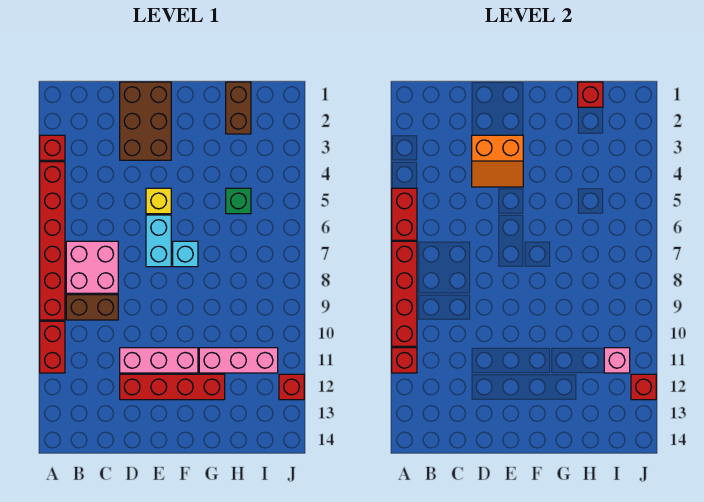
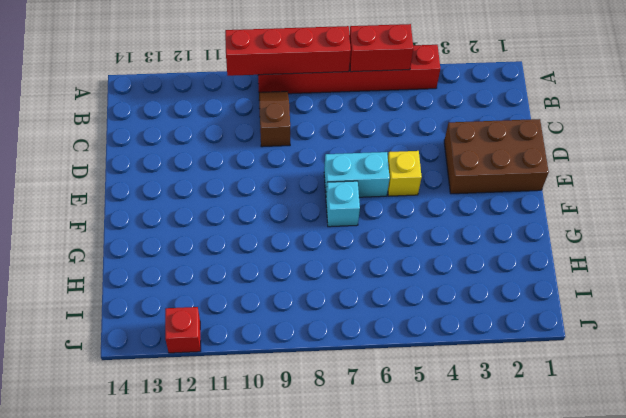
brown slope B9:C9 level 1 top C -> brown brick B9:C9 level 1
none -> red brick A3 level 1
none -> red brick A10:A11 level 1
none -> pink brick B7:C8 level 1

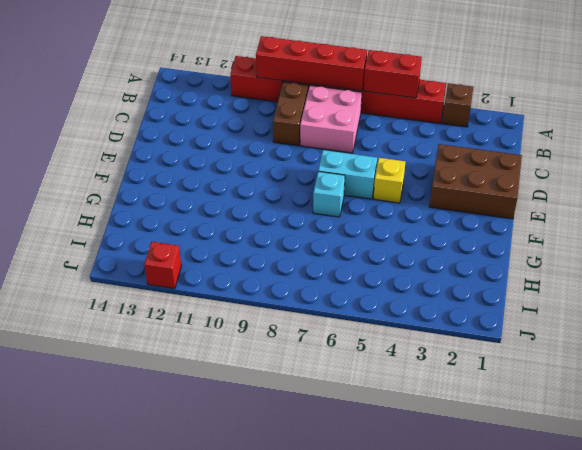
brown brick A3 level 1 -> red brick A3 level 1
none -> pink brick D11:F11 level 1
none -> red brick D12:G12 level 1
none -> pink brick G11:I11 level 1

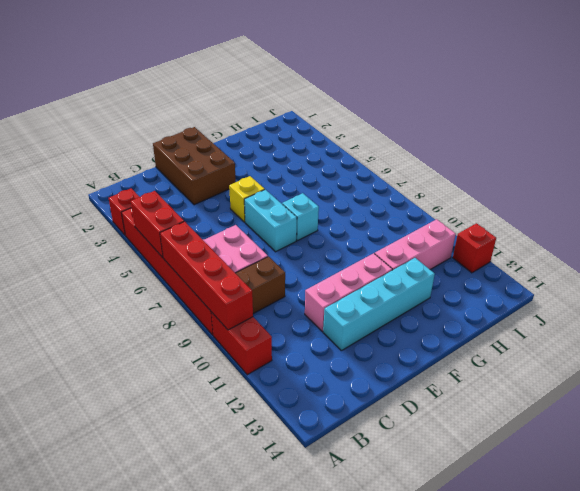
cyan brick D12:G12 level 1 -> red brick D12:G12 level 1
none -> brown brick H1:H2 level 1
none -> green brick H5 level 1
none -> red brick A11 level 2

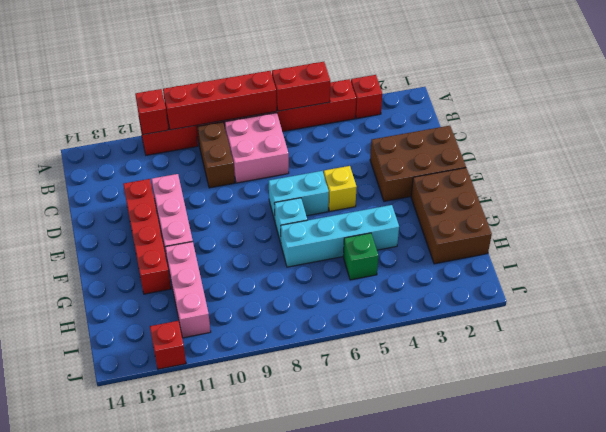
brown brick F1:H2 level 1 -> brown brick H1:H2 level 1
cyan brick G4:G7 level 1 -> none
none -> orange slope D3:E4 level 2 top 3
none -> red brick H1 level 2
none -> pink brick I11 level 2

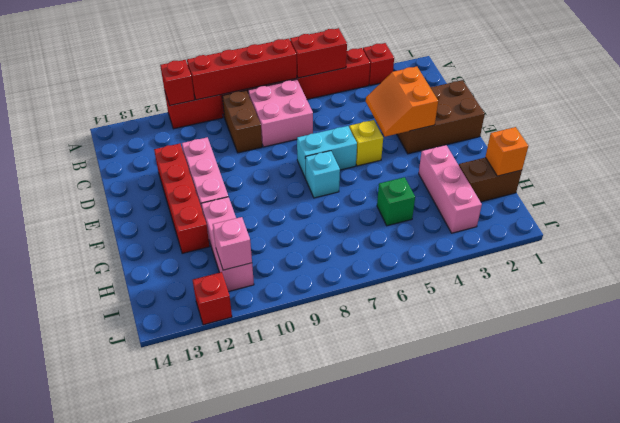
pink brick G3:I3 level 1 -> none
orange brick H1 level 2 -> red brick H1 level 2
none -> red brick J12 level 2

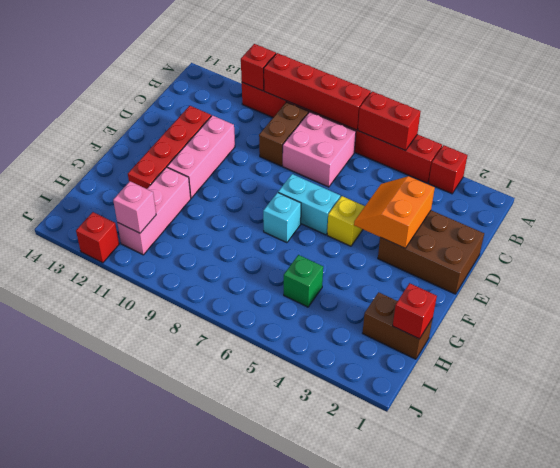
none -> red brick J12 level 2

